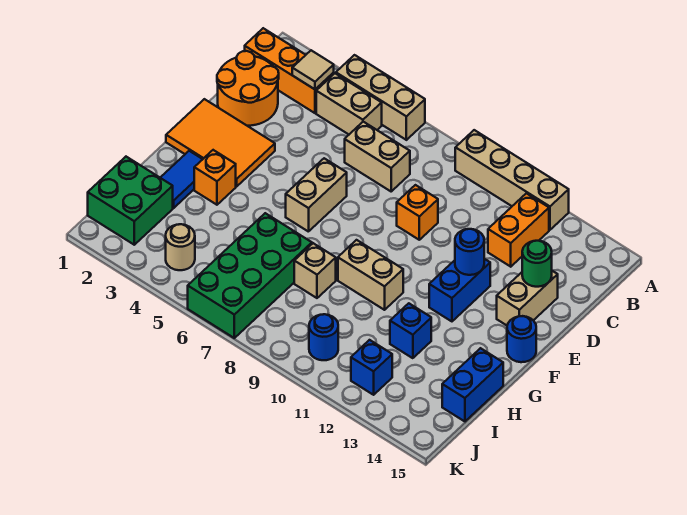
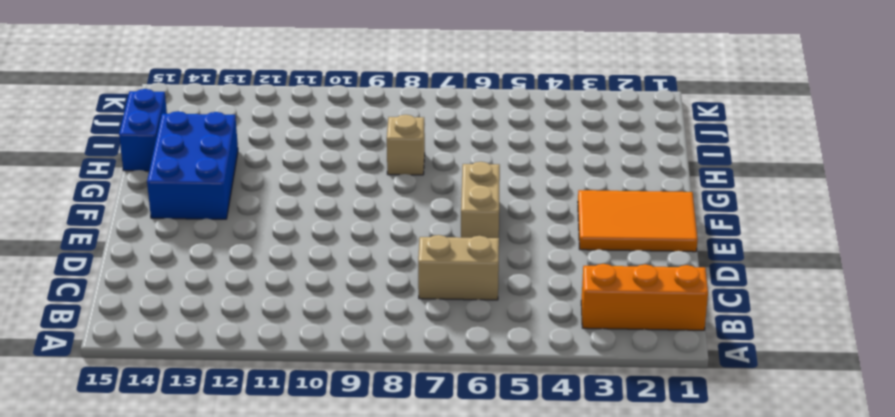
blue brick F13:H14 level 1 -> none
none -> tan brick A4:A6 level 1
none -> tan brick A9:A12 level 1
none -> tan brick B4:B5 level 1

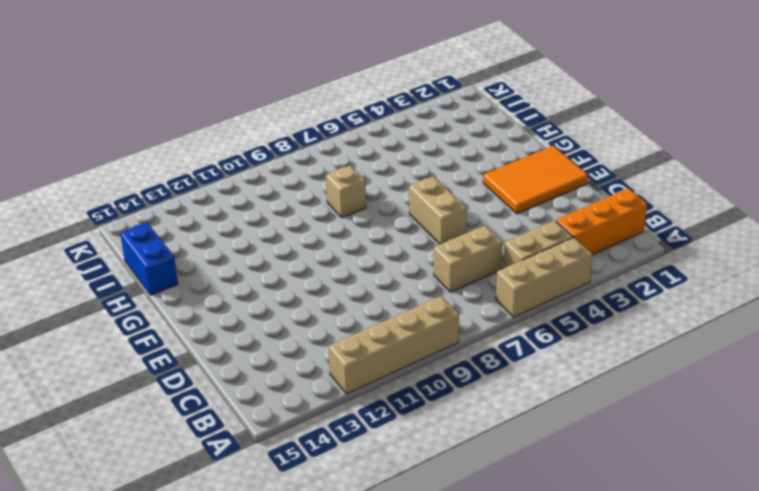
none -> orange brick B12:C12 level 1
none -> orange round brick C1:D2 level 1
none -> orange brick D9 level 1

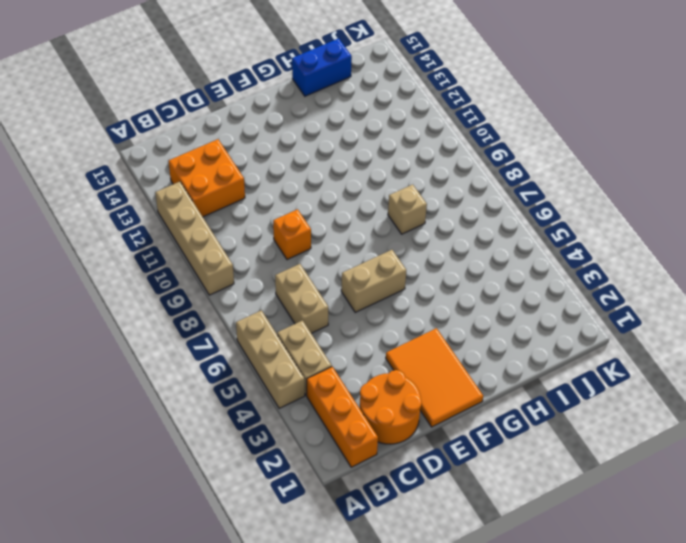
orange brick B12:C13 level 1 -> orange brick B12:C12 level 1
none -> tan brick D14:E14 level 1
none -> blue brick E12:F12 level 1
none -> blue round brick F15 level 1

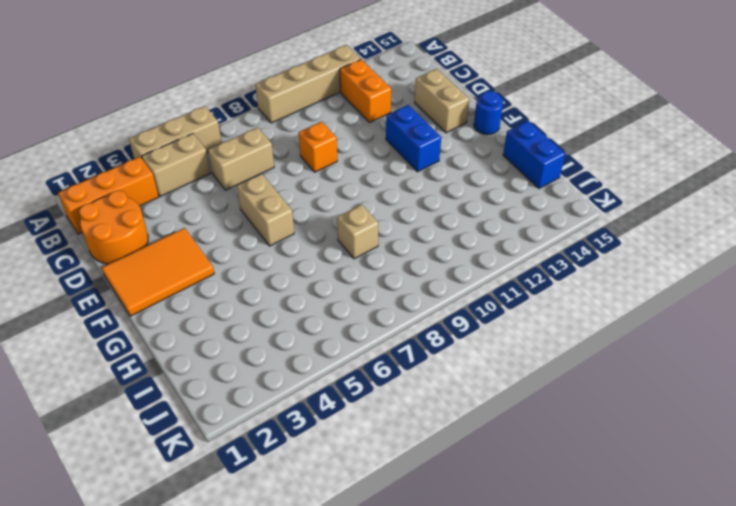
none -> blue tile G2:H2 level 1
none -> orange brick G3 level 1
none -> tan brick G9:G10 level 1

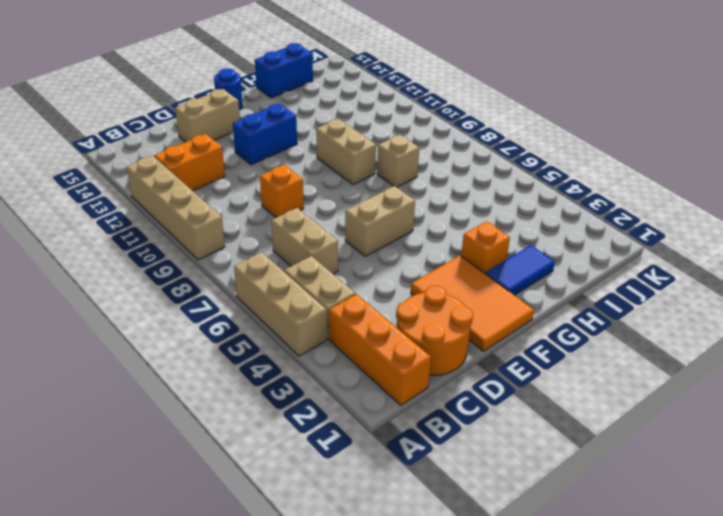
none -> green brick H6:K7 level 1
none -> blue brick H12 level 1
none -> green brick I1:J2 level 1

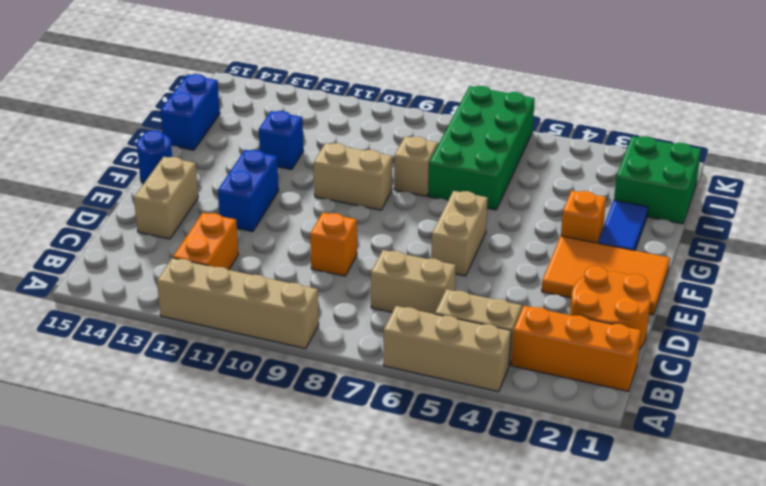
none -> tan round brick J4 level 1
none -> blue round brick J10 level 1
none -> blue brick J12 level 1

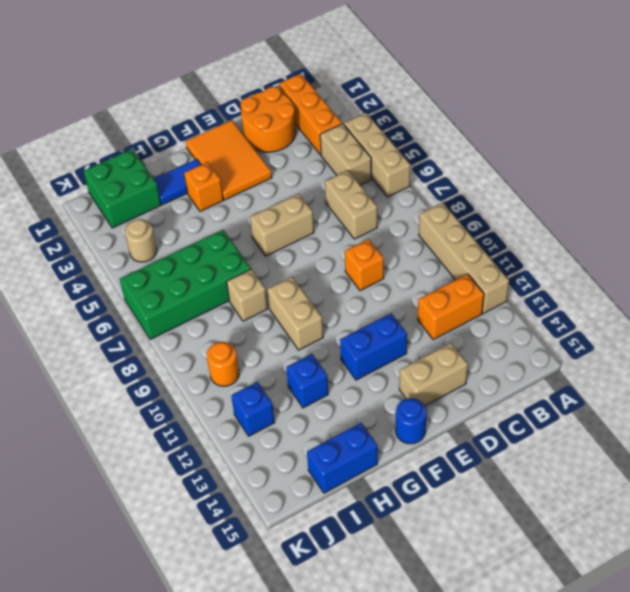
orange round brick J10 level 1 -> blue round brick J10 level 1
none -> tan tile B3 level 2
none -> green round brick D14 level 2
none -> blue round brick E12 level 2

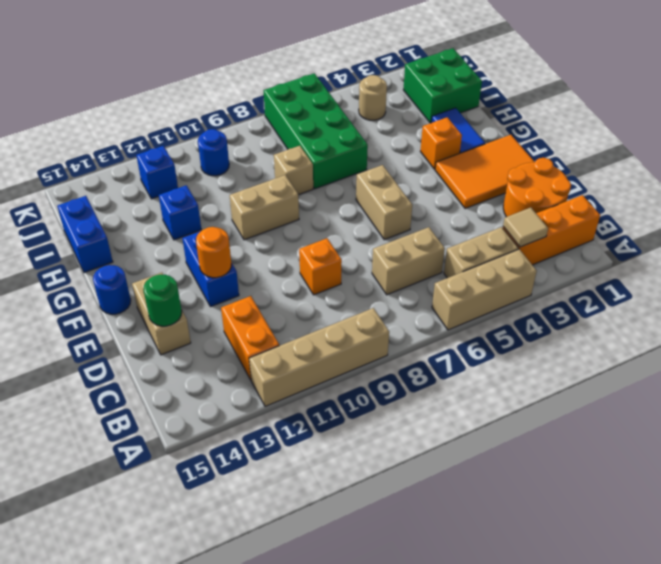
orange round brick E12 level 2 -> blue round brick E12 level 2

